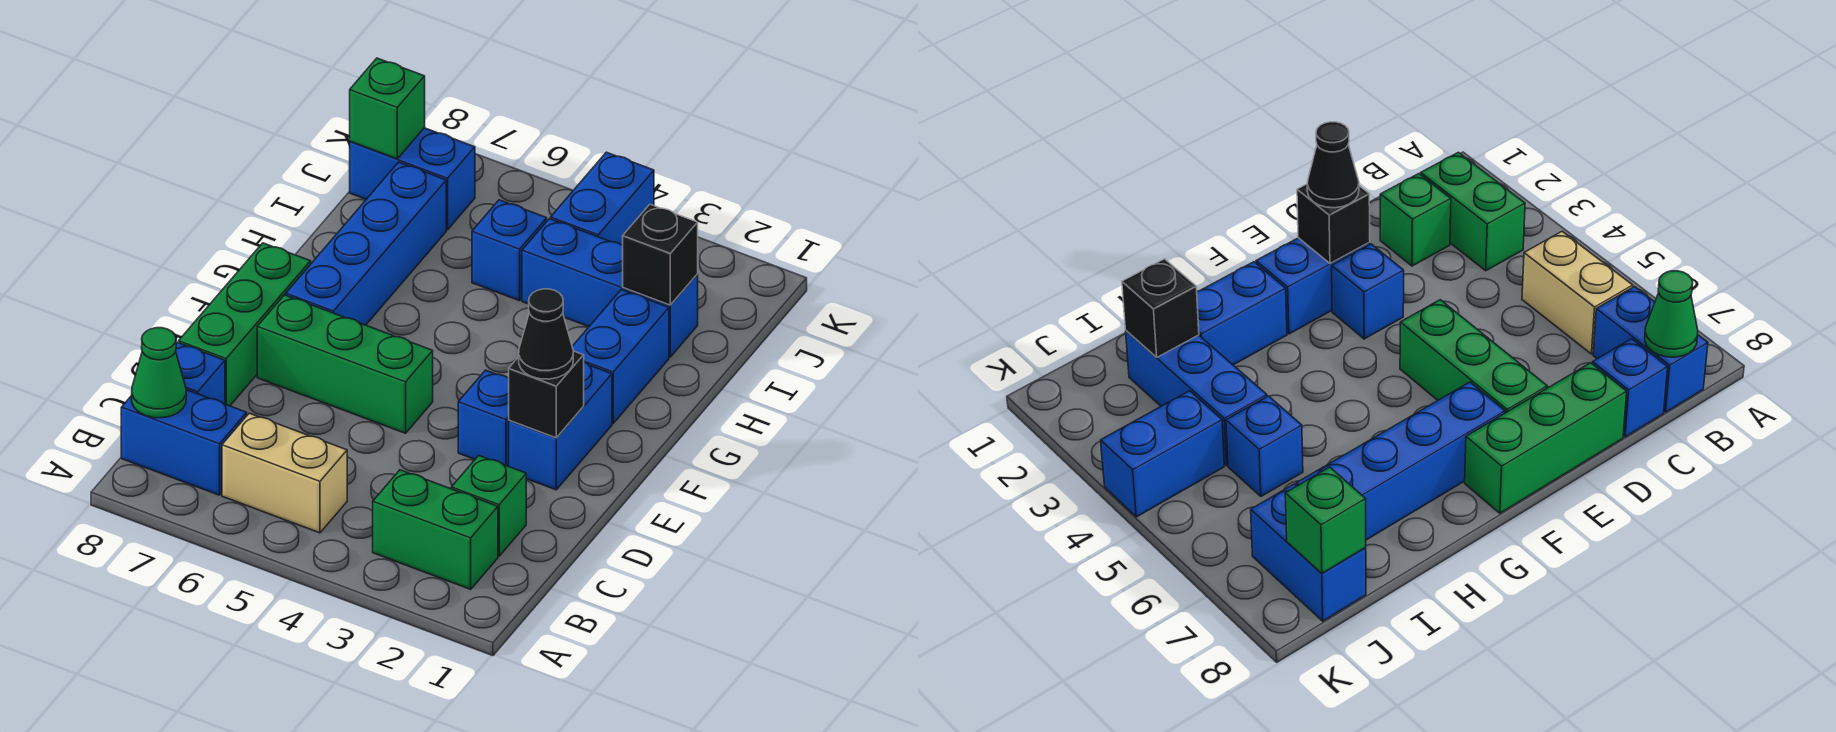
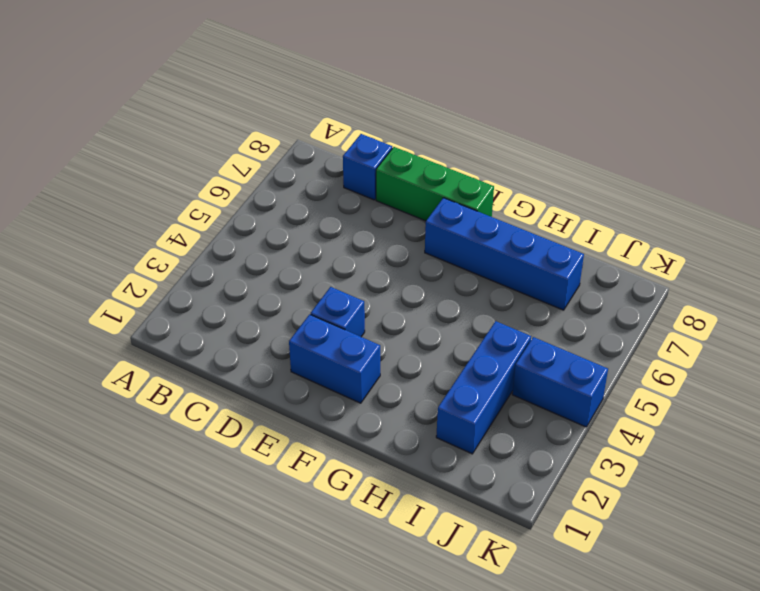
none -> green brick B2:B3 level 1
none -> tan brick B5:B6 level 1
none -> blue brick B7:B8 level 1

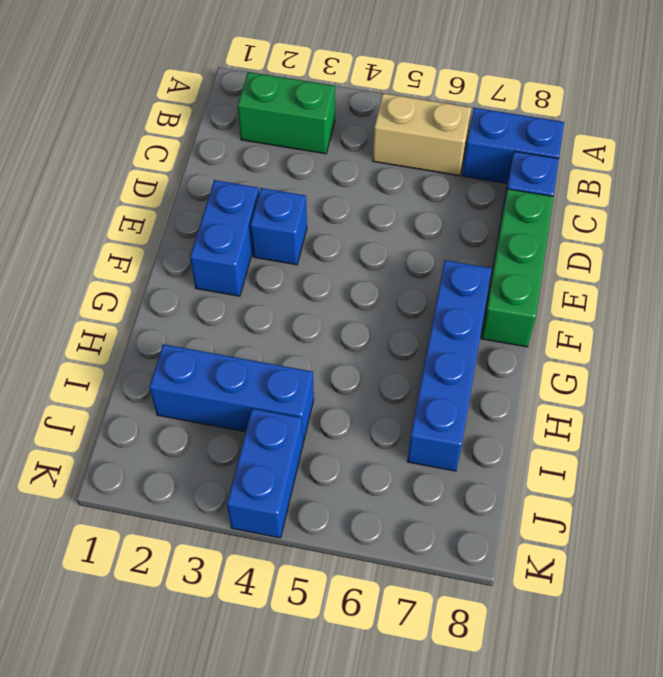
none -> green brick C2 level 1
none -> green brick E5:E7 level 1
none -> blue brick G2:H2 level 1

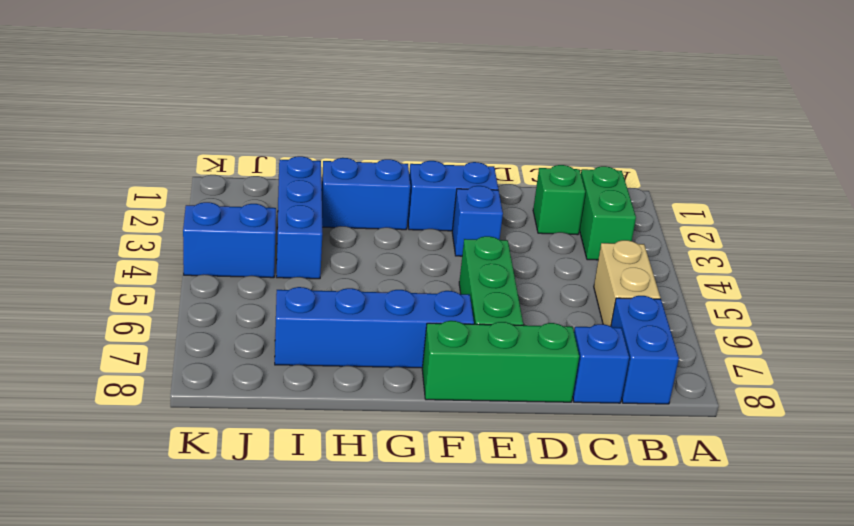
none -> blue brick I5 level 1
none -> blue brick J7:J8 level 1
none -> green cone B8 level 2

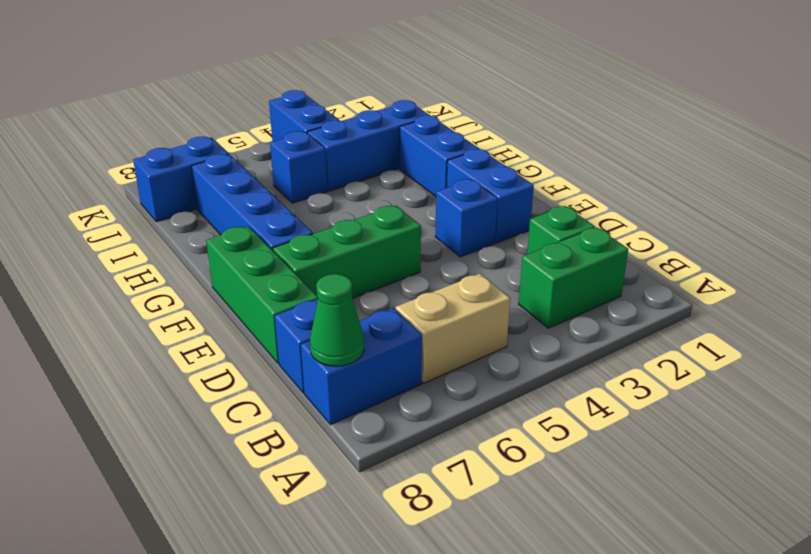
none -> black brick E2 level 2
none -> black brick I2 level 2
none -> green brick J8 level 2

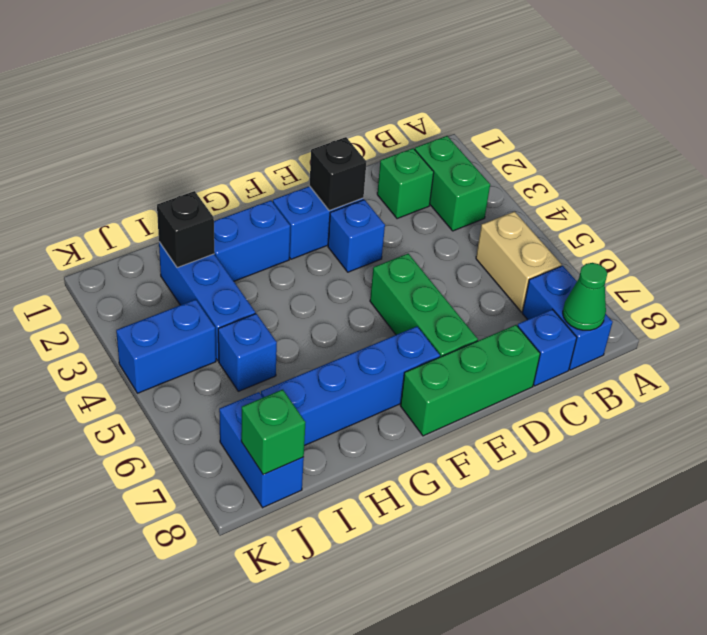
none -> black cone E2 level 3

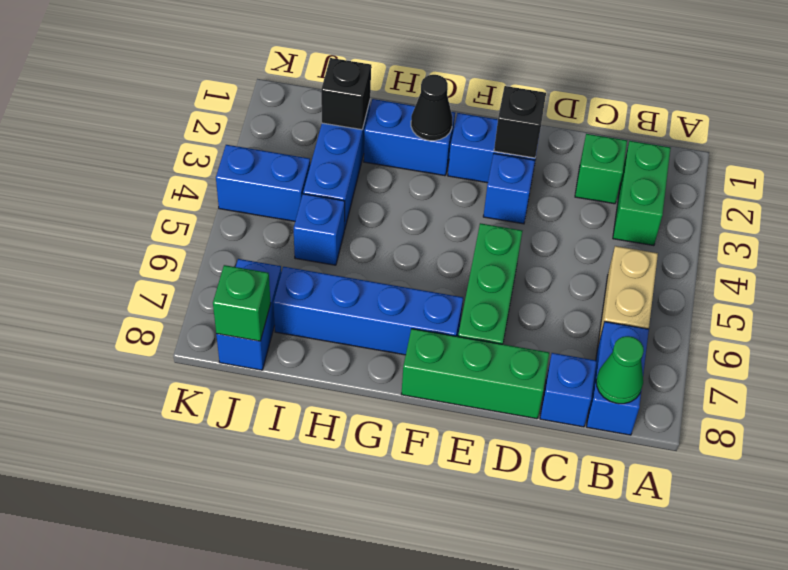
black cone G2 level 2 -> black cone E2 level 3

